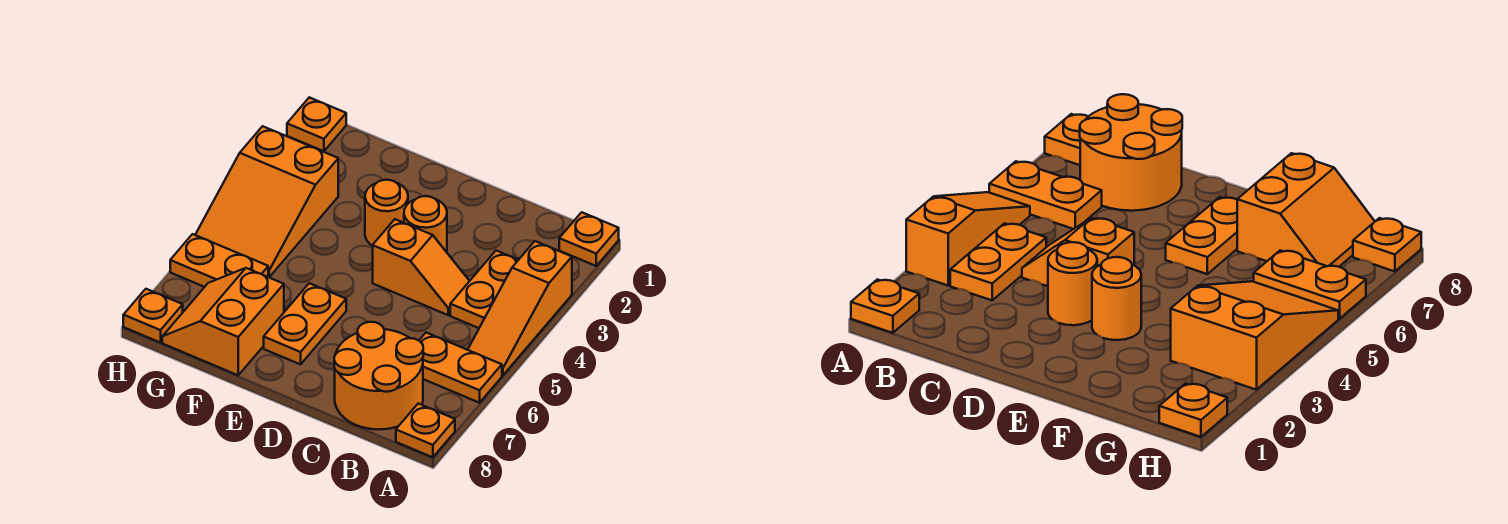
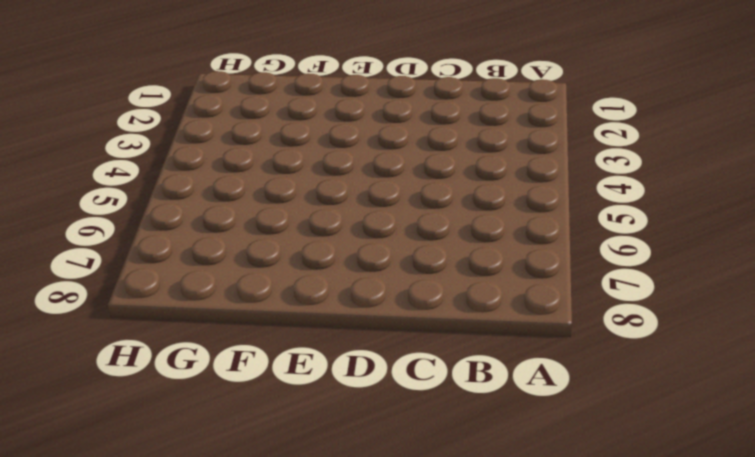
none -> orange plate A1 level 1
none -> orange slope A3:A5 level 1 top 3
none -> orange plate A6:B6 level 1

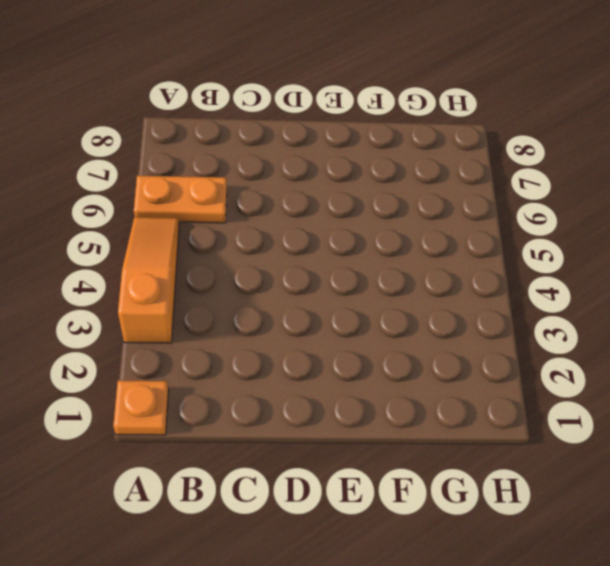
none -> orange plate A8 level 1
none -> orange plate B3:B4 level 1
none -> orange round brick B7:C8 level 1

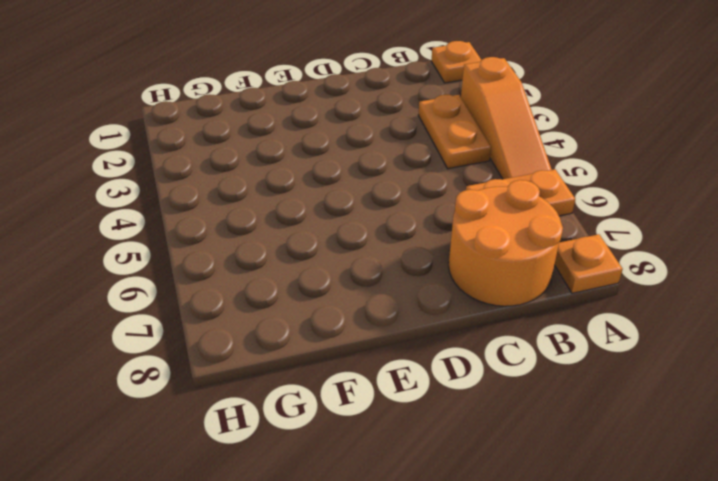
none -> orange slope C4:D4 level 1 top D
none -> orange round brick D3 level 1
none -> orange round brick E3 level 1

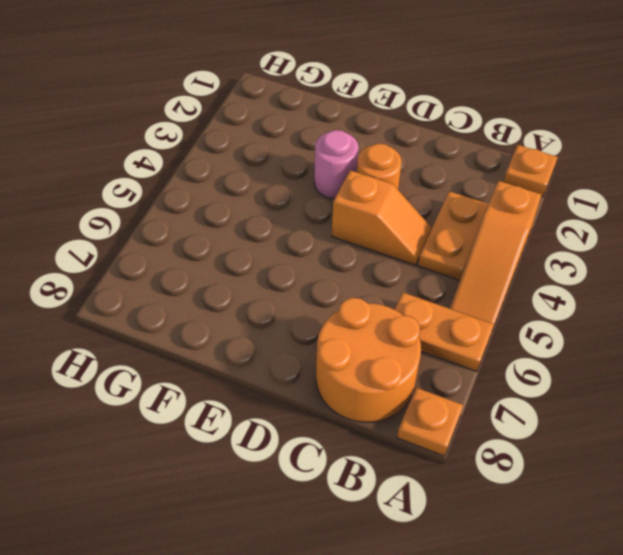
pink round brick E3 level 1 -> orange round brick E3 level 1
none -> orange plate E6:E7 level 1
none -> orange slope F7:G8 level 1 top F
none -> orange slope G3:H5 level 1 top 3

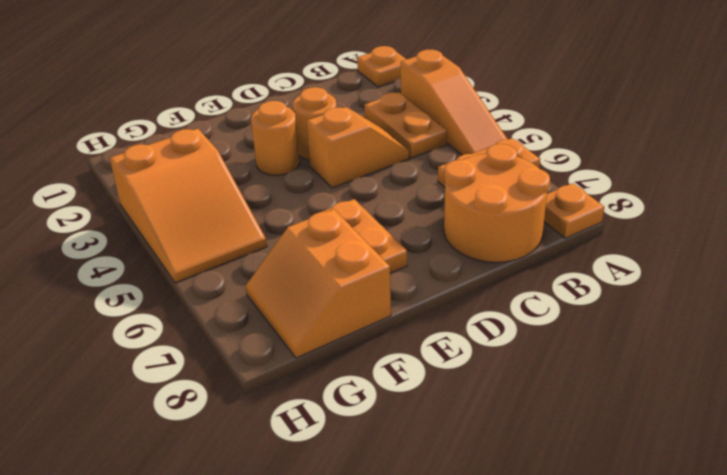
none -> orange plate G6:H6 level 1
none -> orange plate H1 level 1
none -> orange plate H8 level 1

